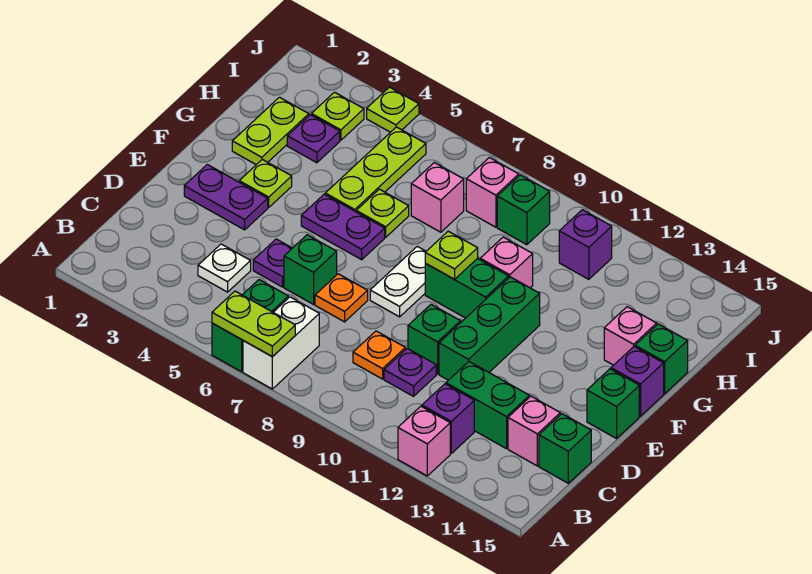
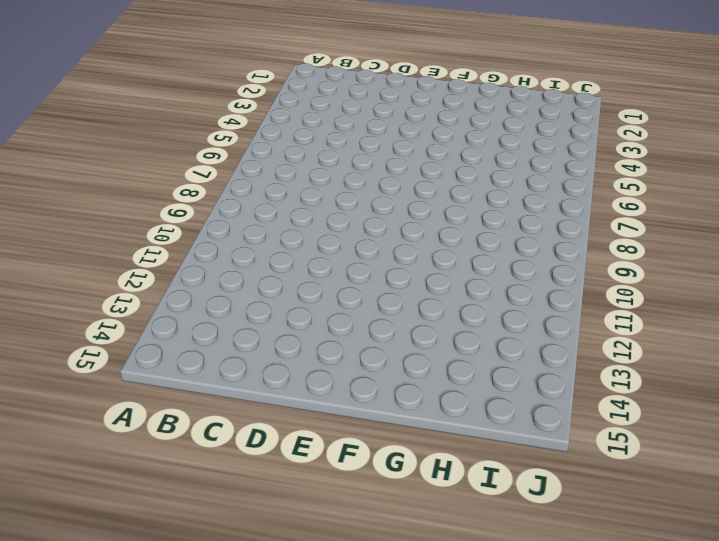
none -> green brick A6:B6 level 1
none -> white brick A7:B7 level 1
none -> pink brick A12 level 1
none -> purple brick B12 level 1

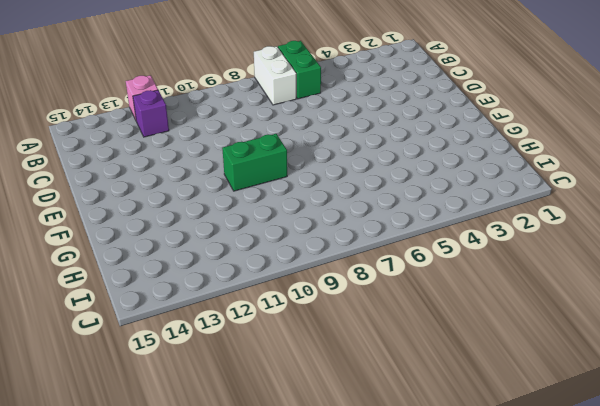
none -> white plate C4 level 1
none -> orange plate C9 level 1
none -> purple plate C10 level 1
none -> green brick C12:C13 level 1

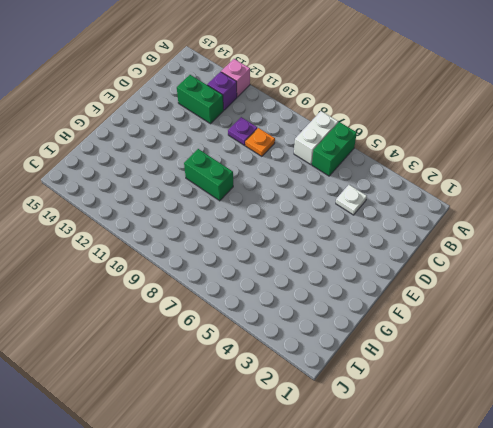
none -> pink brick C14 level 1
none -> green brick C15 level 1
none -> purple plate D5 level 1
none -> green brick D6 level 1

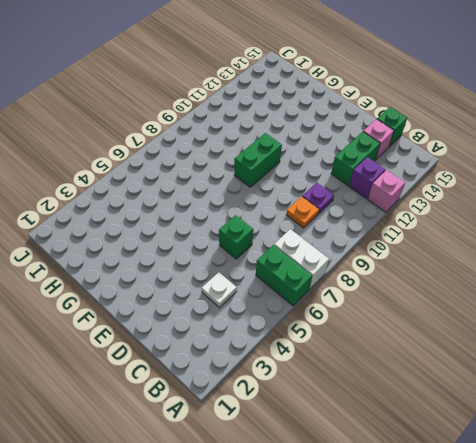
none -> purple plate D5 level 1
none -> orange plate D7 level 1
none -> green brick D10 level 1
none -> green brick D11:F11 level 1

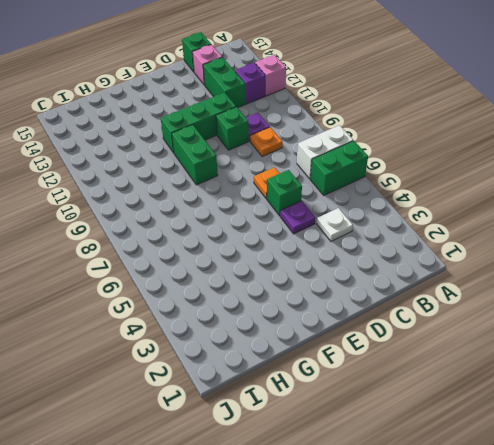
none -> purple plate E2:E3 level 1
none -> white plate E8:F8 level 1
none -> green brick E15 level 1
none -> lime plate F3 level 1

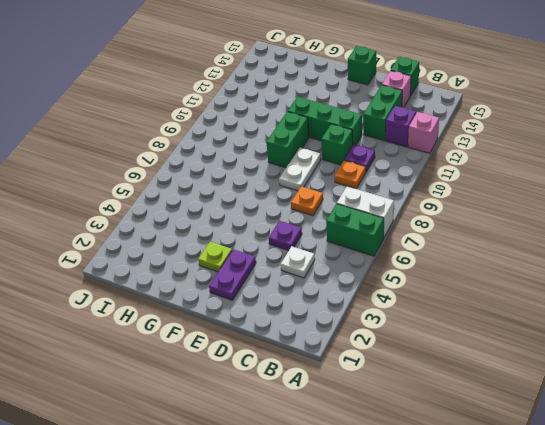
white plate E8:E9 level 1 -> white plate E8:F8 level 1
none -> green brick D6 level 1
none -> purple plate F5:F6 level 1
none -> purple brick F15 level 1
none -> lime plate G2:H2 level 1

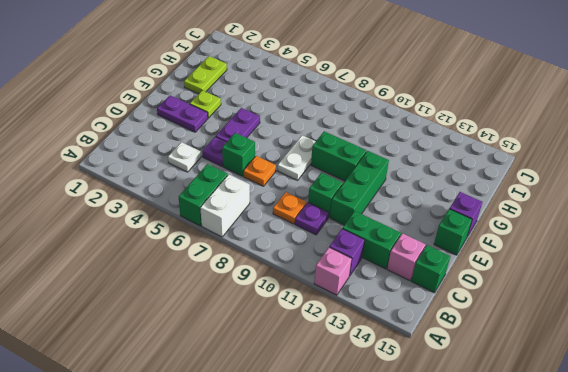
purple plate E5:F5 level 1 -> purple plate F5:F6 level 1
none -> lime plate G5:I5 level 1
none -> lime plate G6 level 1
none -> pink brick G10 level 1
none -> pink brick G14 level 1

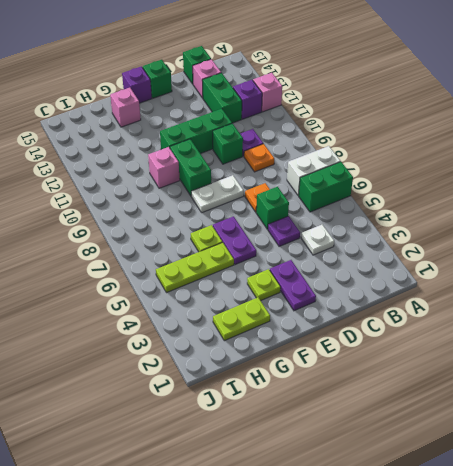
none -> green brick G15 level 1
none -> purple plate H3 level 1
none -> pink brick H7 level 1
none -> lime plate I3 level 1

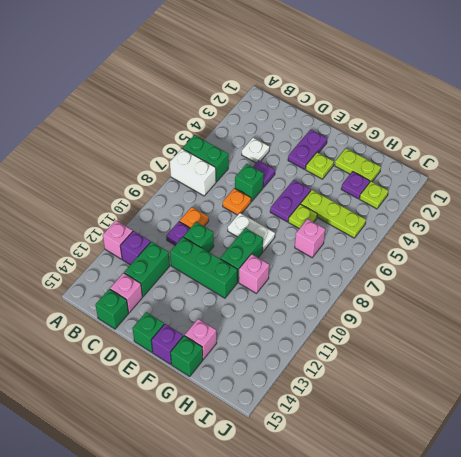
none -> pink brick I8 level 1
none -> green brick I9 level 1
none -> purple brick I11 level 1
none -> lime plate J4 level 1

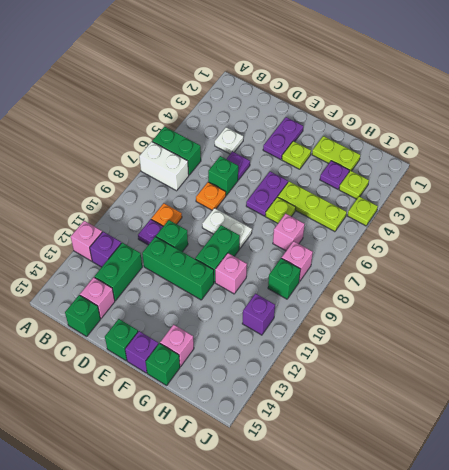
none -> lime plate A6:A7 level 2
none -> lime plate F9 level 2

